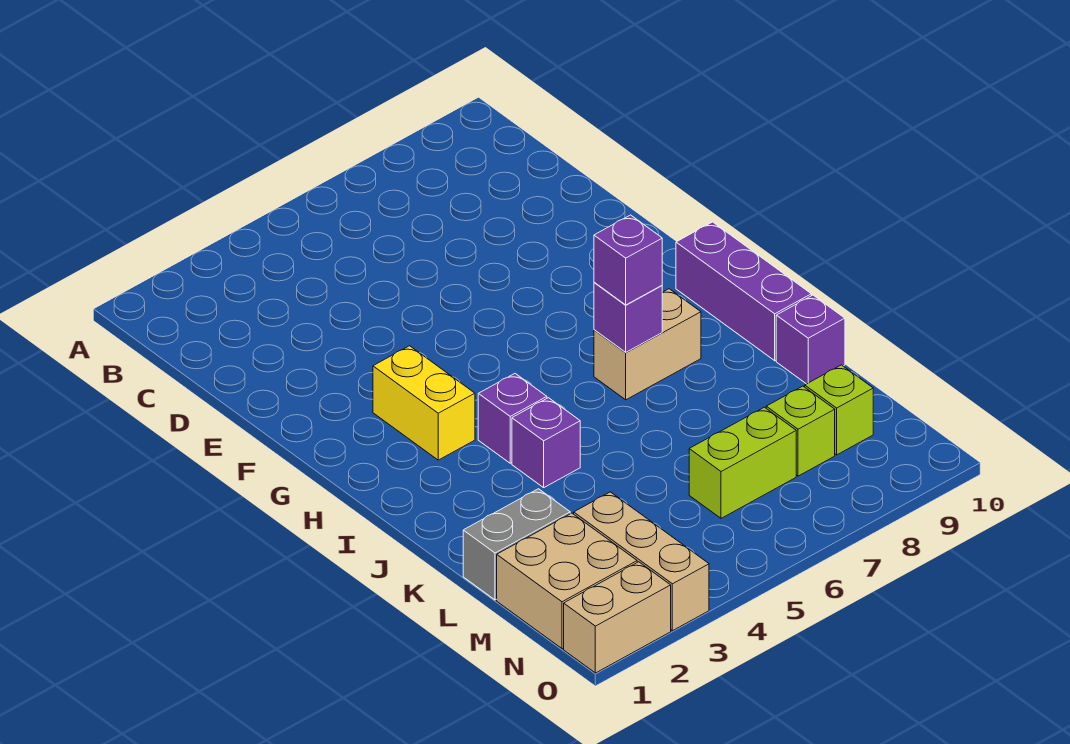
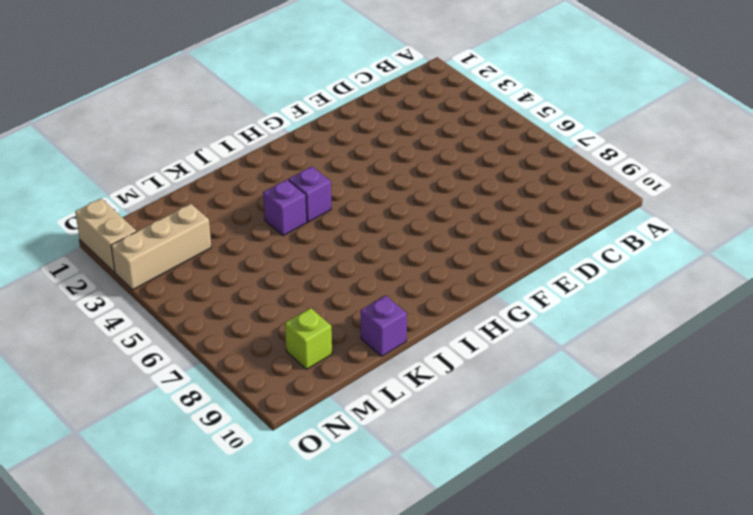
none -> yellow brick G3:H3 level 1
none -> purple brick H10:J10 level 1
none -> tan brick I7:I8 level 1

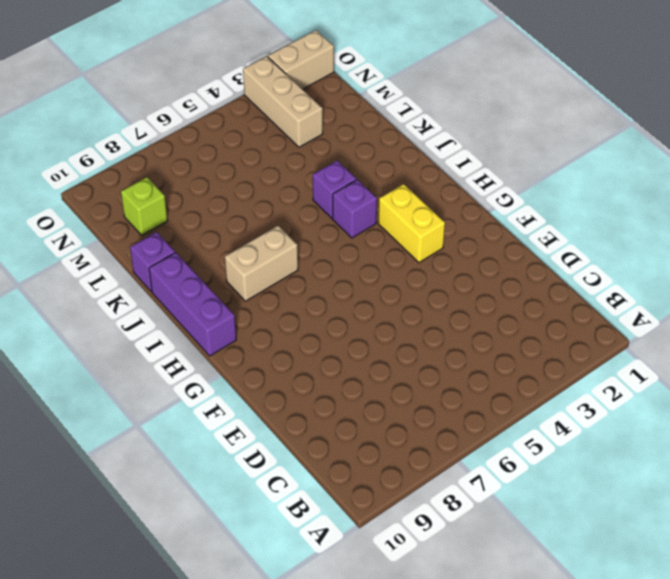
none -> grey brick L1:L2 level 1
none -> tan brick M1:N2 level 1
none -> lime brick M6:M7 level 1

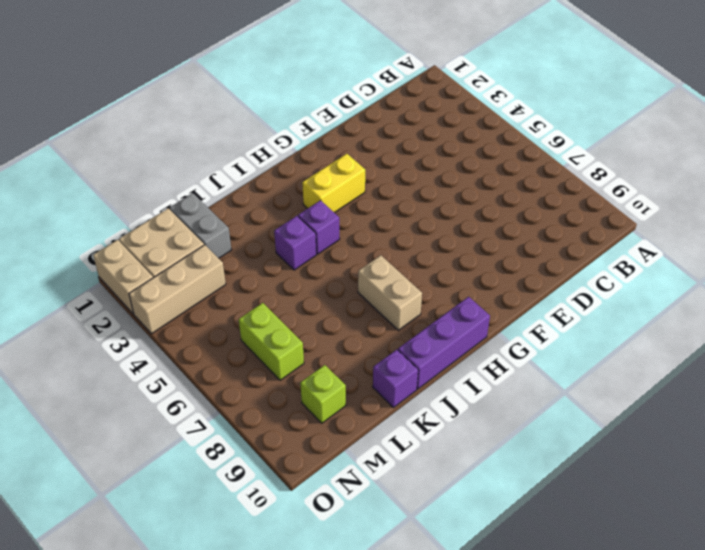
none -> lime brick M8 level 1
none -> purple brick I7 level 2
none -> purple brick I7 level 3

